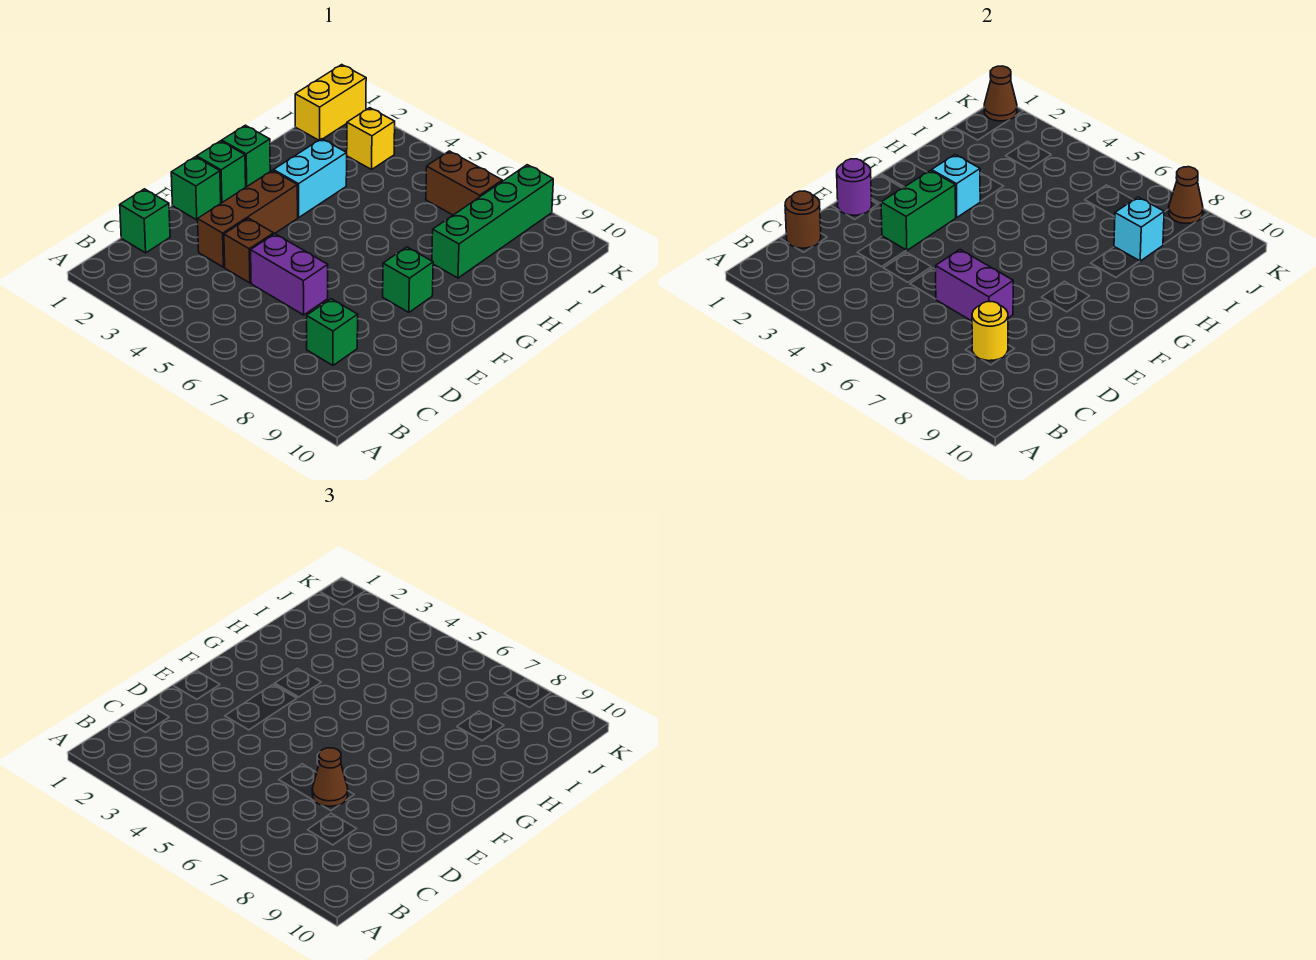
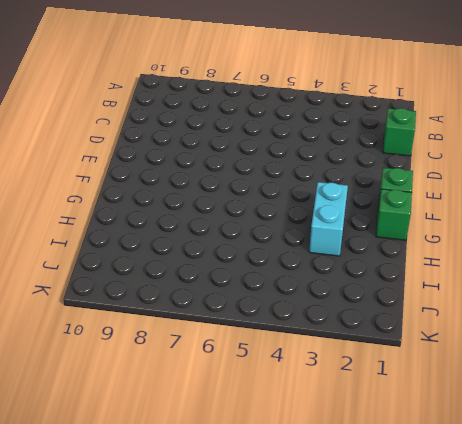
none -> green brick C8 level 1
none -> brown brick D3:F3 level 1
none -> brown brick D4 level 1

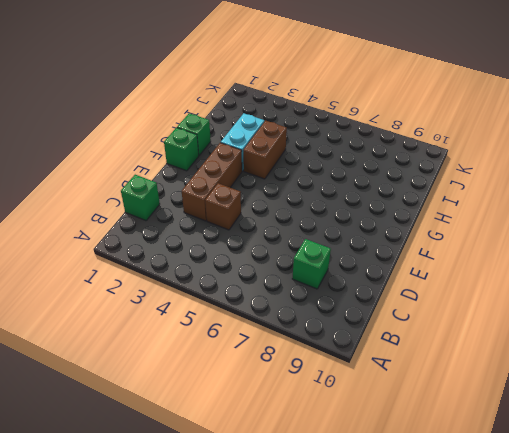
brown brick G4:H4 level 1 -> brown brick J6:J7 level 1
none -> purple brick D5:D6 level 1
none -> green brick E1 level 1
none -> green brick F8 level 1

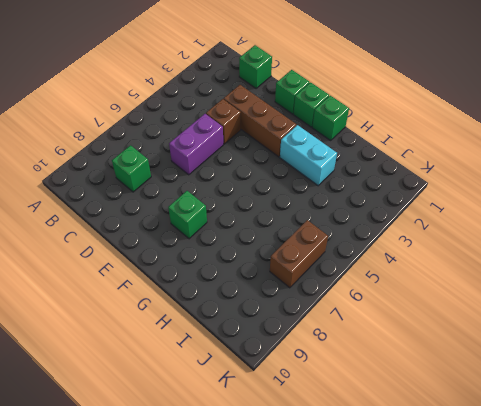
none -> green brick H8:K8 level 1
none -> yellow brick J1:K1 level 1
none -> yellow brick J3 level 1

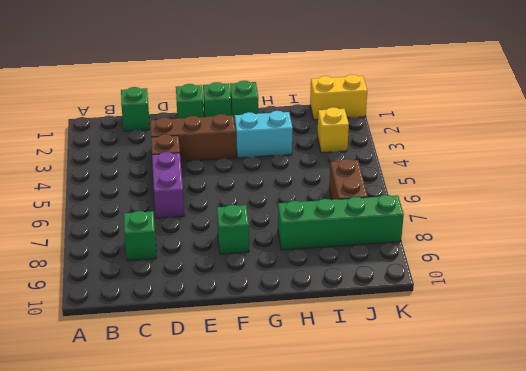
none -> brown round brick C1 level 2
none -> yellow round brick C8 level 2
none -> purple brick D6:D7 level 2

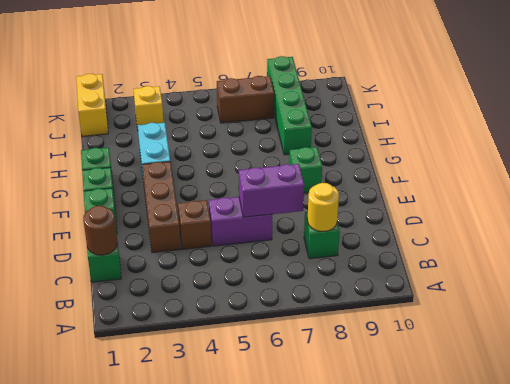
none -> purple round brick E1 level 2
none -> green brick E3:F3 level 2
none -> cyan brick G3 level 2

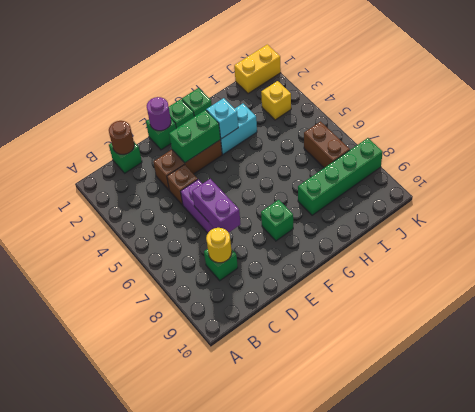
none -> cyan brick I8 level 2
none -> brown cone K1 level 2
none -> brown cone K8 level 2

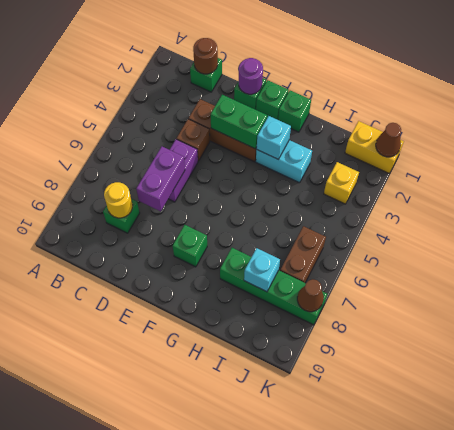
none -> brown cone D7 level 3

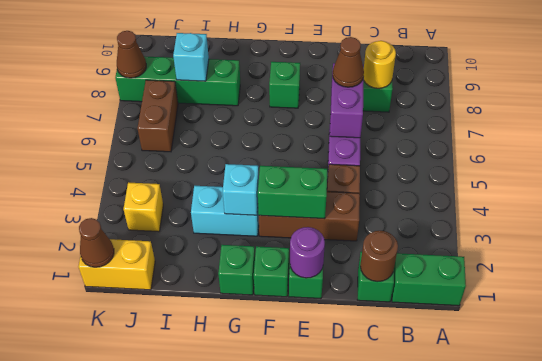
green brick A1:B1 level 1 -> none

